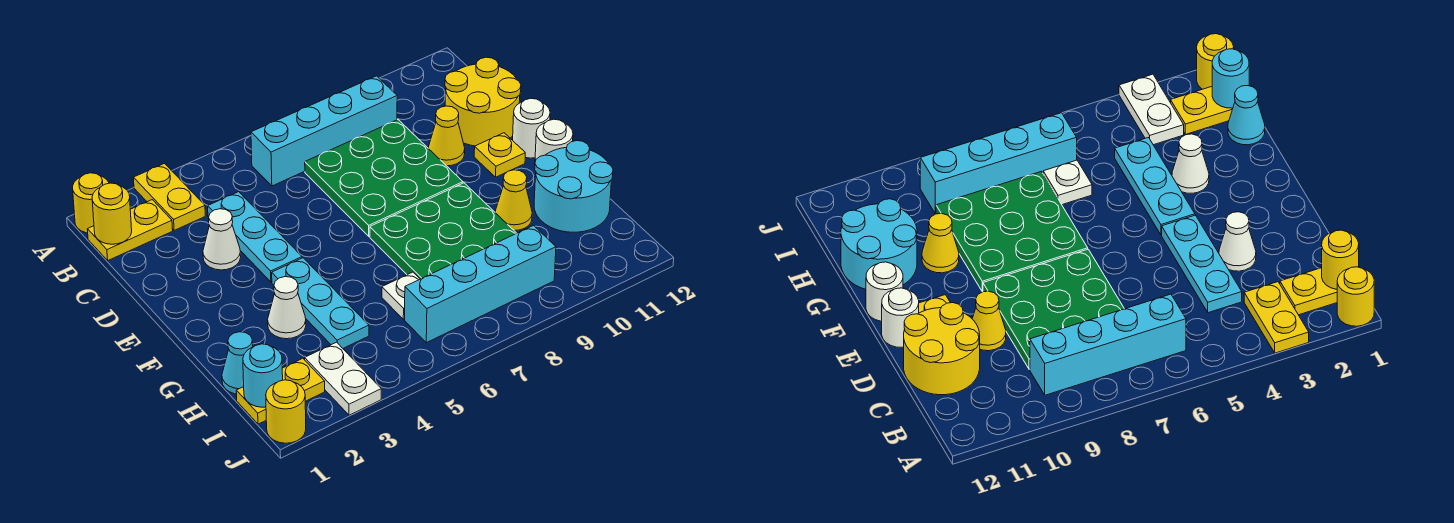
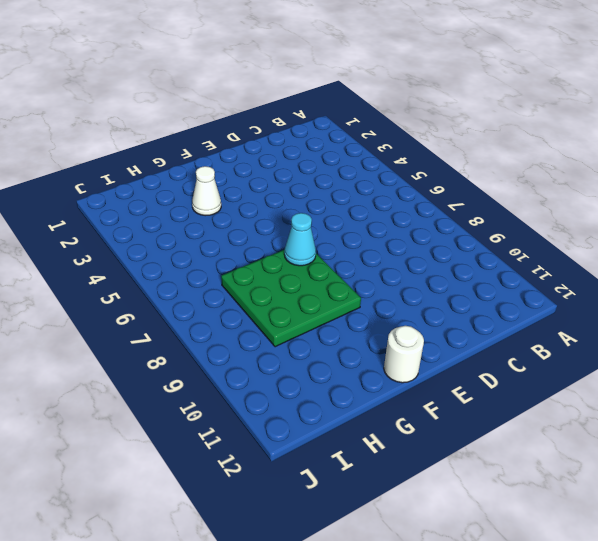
cyan cone F7 level 2 -> cyan cone H1 level 1
none -> yellow round brick A1 level 1
none -> yellow plate A3:B3 level 1
none -> yellow plate B1:B2 level 1

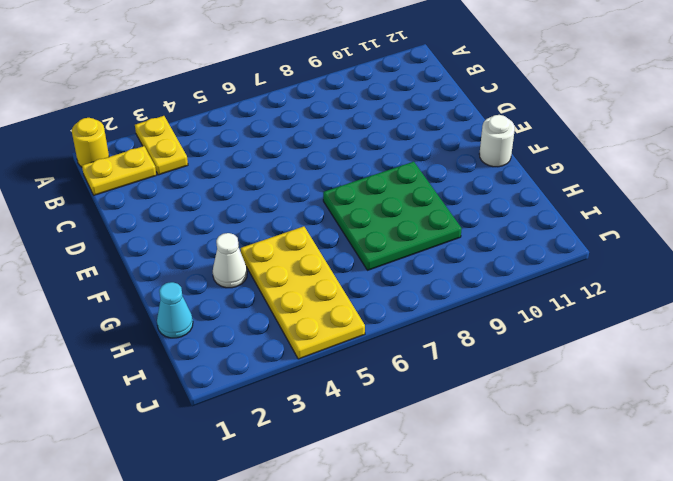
yellow plate G4:J5 level 1 -> cyan plate F4:H4 level 1
none -> cyan brick B6:B9 level 1
none -> cyan plate C4:E4 level 1
none -> green plate C7:E9 level 1

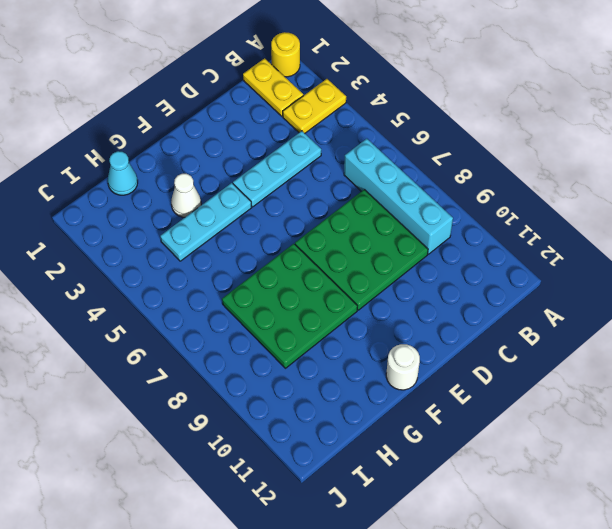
none -> yellow round brick C11:D12 level 1
none -> white cone D3 level 1
none -> yellow cone D10 level 1

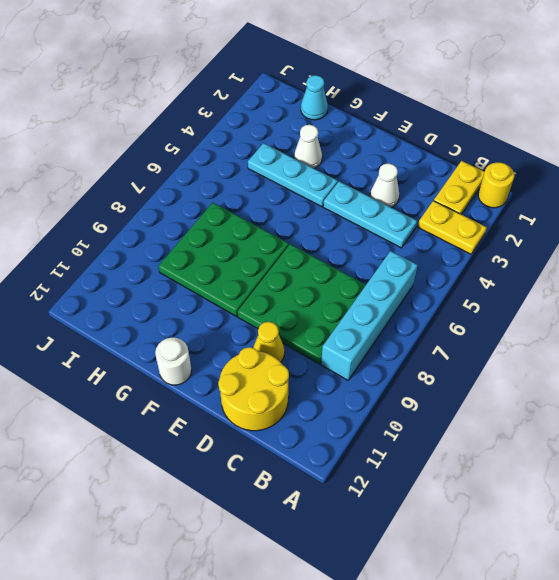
none -> yellow plate E11 level 1
none -> white round brick E12 level 1
none -> yellow cone G10 level 1

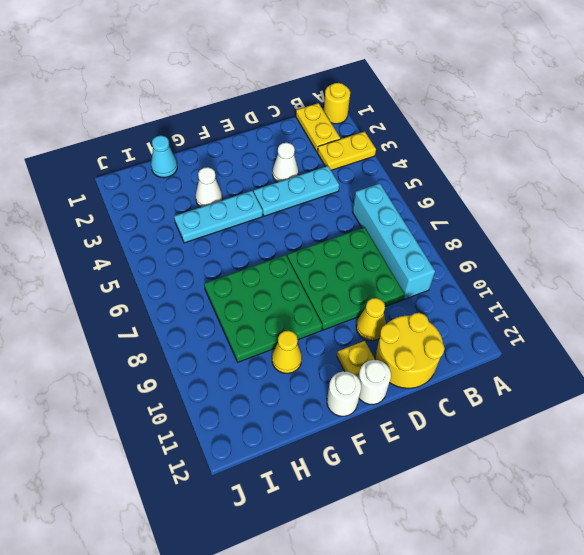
none -> cyan round brick G11:H12 level 1
none -> white plate H6 level 1
none -> yellow plate I1:I2 level 1

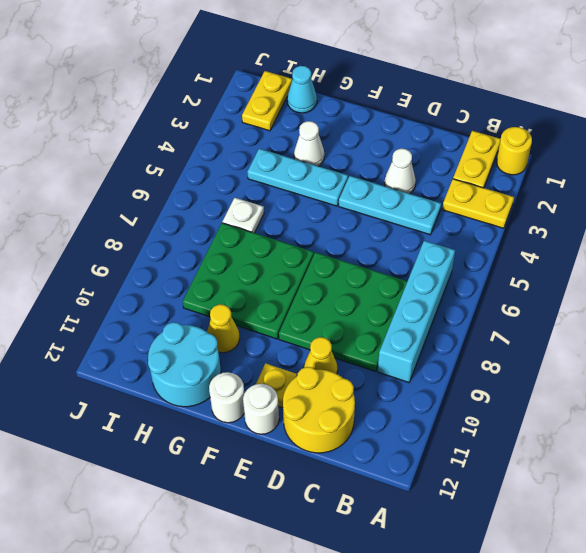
none -> white plate I3:J3 level 1
none -> cyan brick I6:I9 level 1
none -> yellow round brick J1 level 1

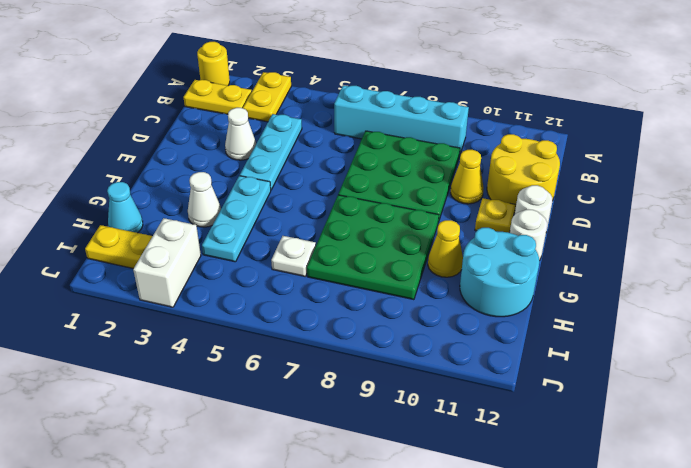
white brick I3:J3 level 1 -> white plate I3:J3 level 1
none -> cyan brick I6:I9 level 1
none -> yellow round brick J1 level 1
none -> yellow round brick B1 level 2

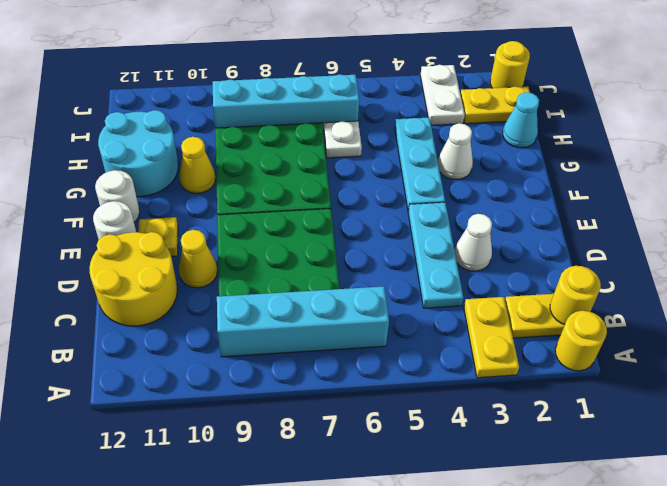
none -> cyan round brick I1 level 2

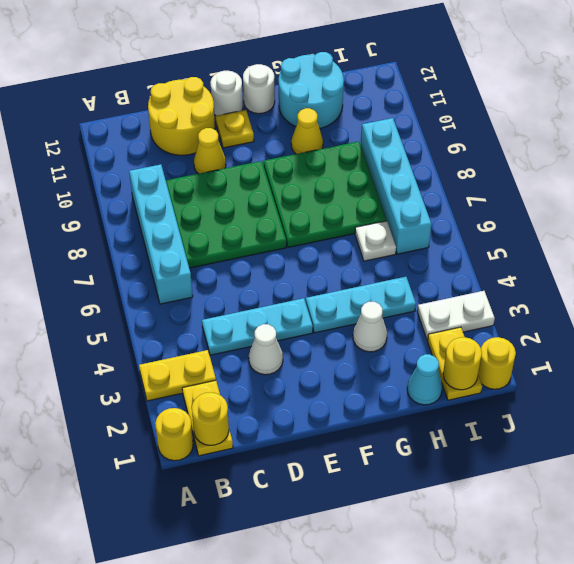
yellow round brick I1 level 2 -> cyan round brick I1 level 2

